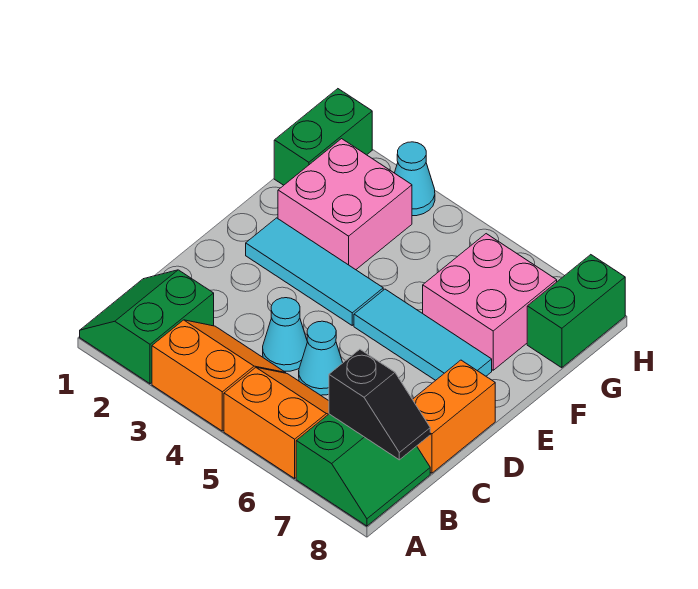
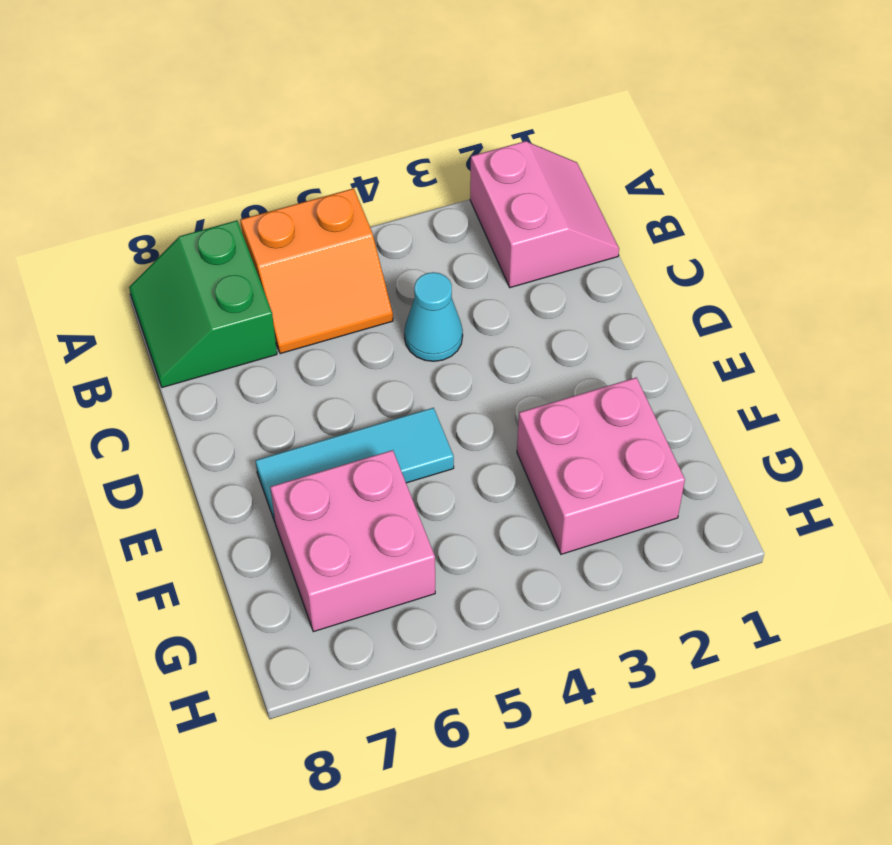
pink slope A1:B2 level 1 top 2 -> green slope A1:B2 level 1 top 2
none -> orange slope A3:B4 level 1 top A
none -> cyan cone C5 level 1
none -> orange brick C8:D8 level 1

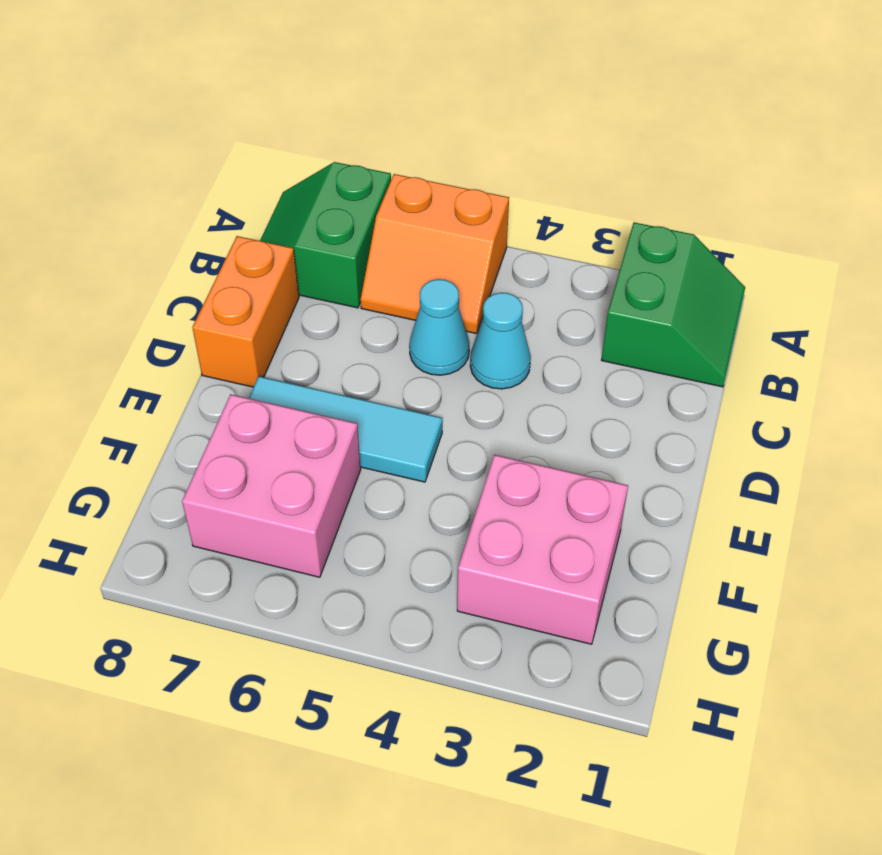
none -> orange slope A3:B4 level 1 top A
none -> cyan tile E2:E4 level 1
none -> green brick G1:H1 level 1

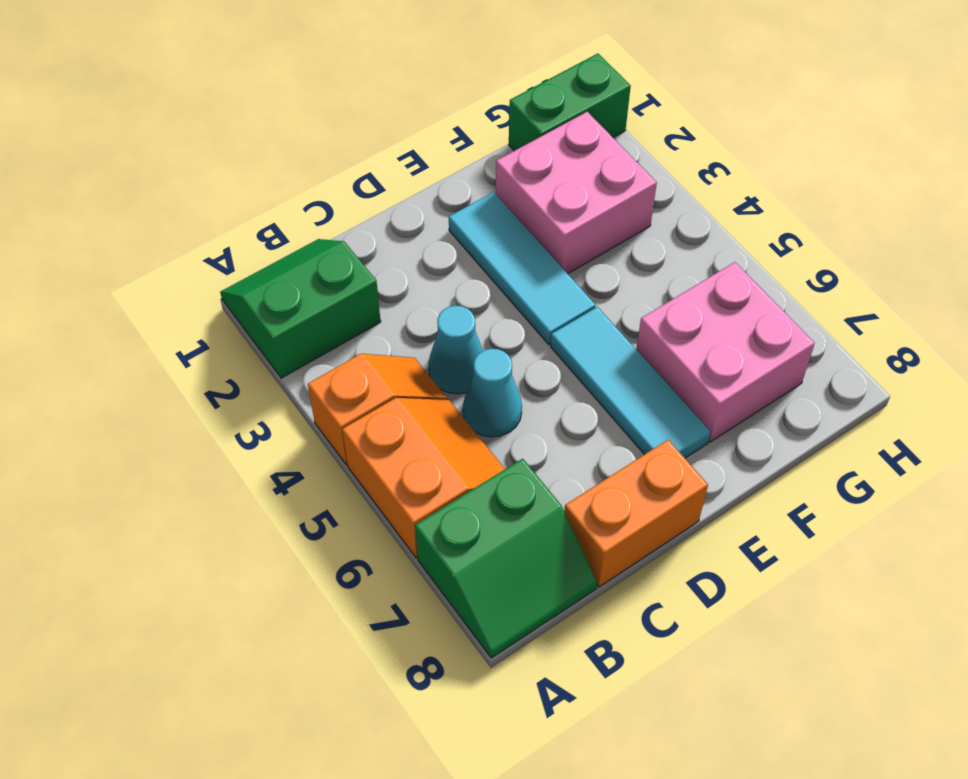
orange slope A4:B4 level 1 top A -> orange slope A3:B4 level 1 top A
none -> green brick G8:H8 level 1
none -> cyan cone H3 level 1
none -> black slope B7:B8 level 2 top 7

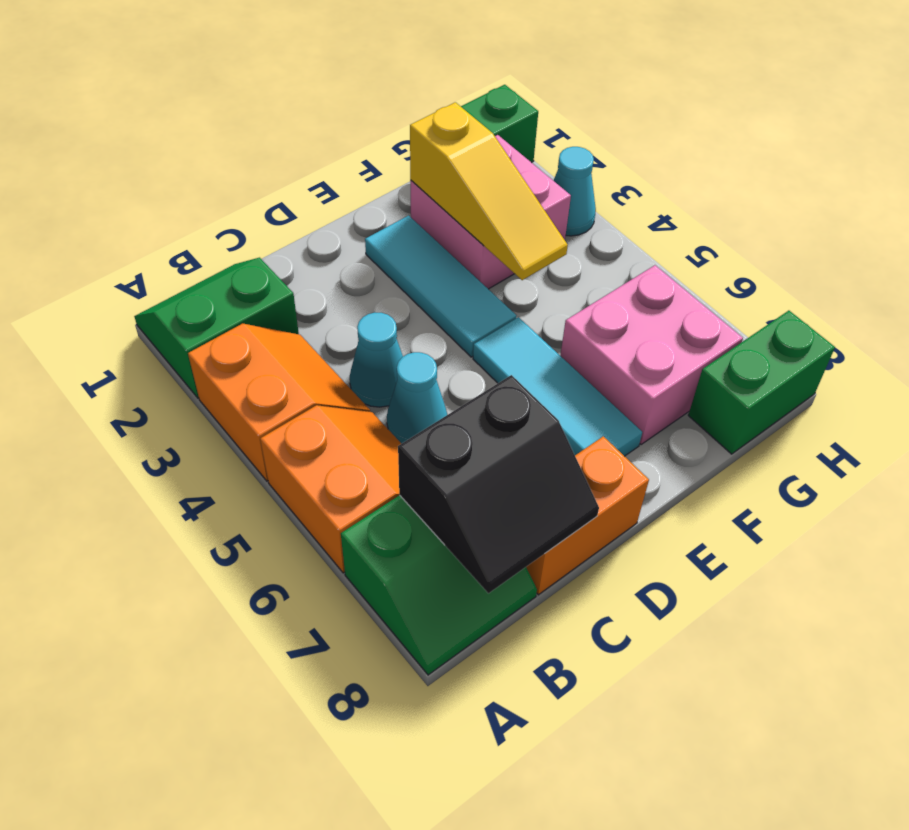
black slope B7:C8 level 2 top 7 -> black slope B7:B8 level 2 top 7
yellow slope F2:F4 level 2 top 2 -> none

